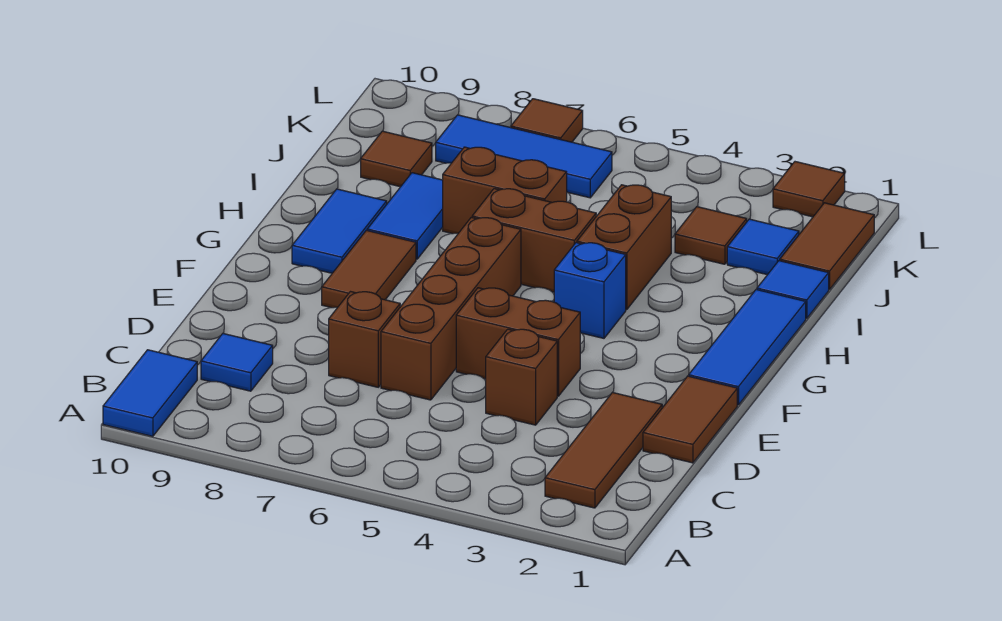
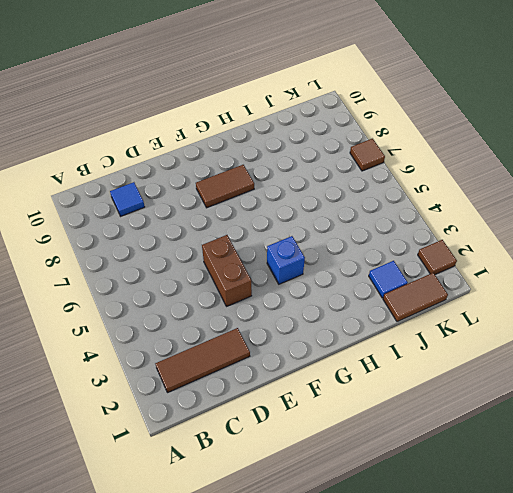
none -> blue tile A10:B10 level 1
none -> brown tile D1:E1 level 1
none -> brown brick D4 level 1

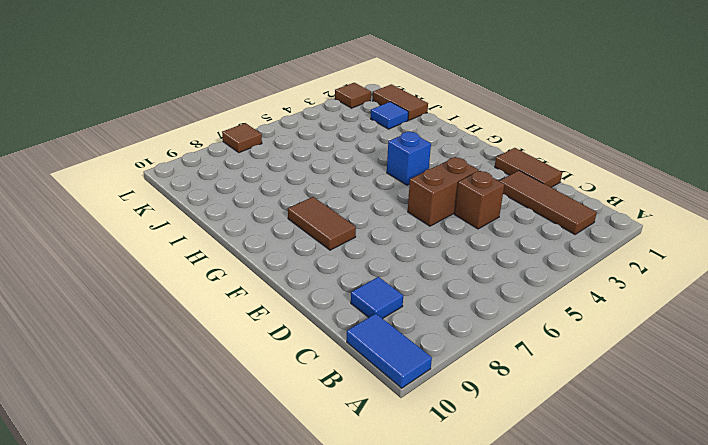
none -> brown brick D6:G6 level 1
none -> brown brick D7 level 1
none -> blue tile F1:H1 level 1

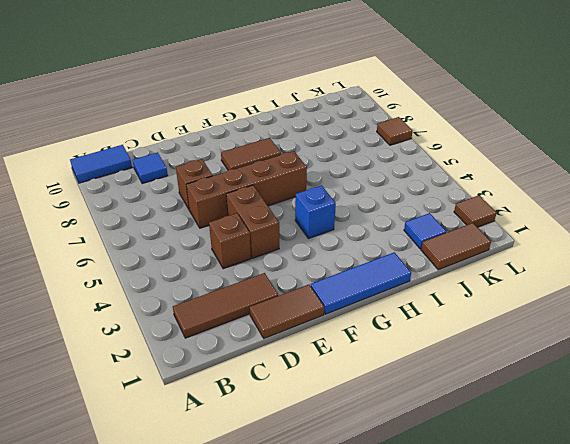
none -> blue tile G9:H9 level 1
none -> brown brick H4:I4 level 1
none -> brown brick H5:H6 level 1

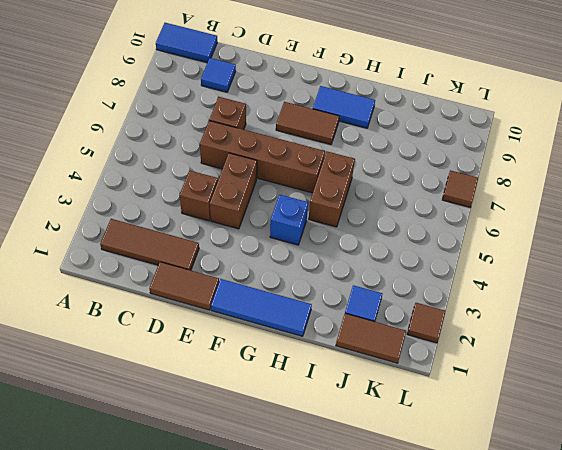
none -> brown brick H4:I4 level 1
none -> blue tile H8:I8 level 1
none -> blue tile I1 level 1

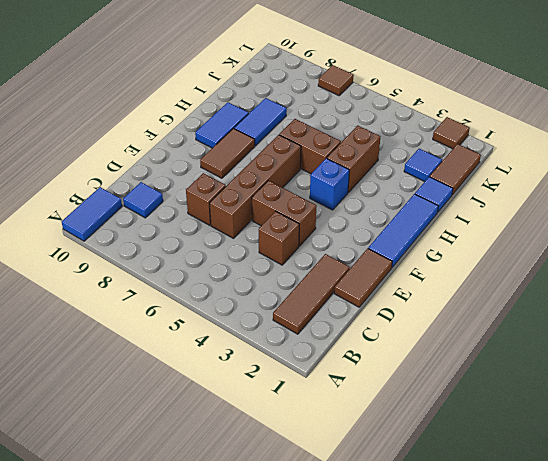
none -> brown brick I6:I7 level 1
none -> brown tile J3 level 1
none -> brown tile J9 level 1

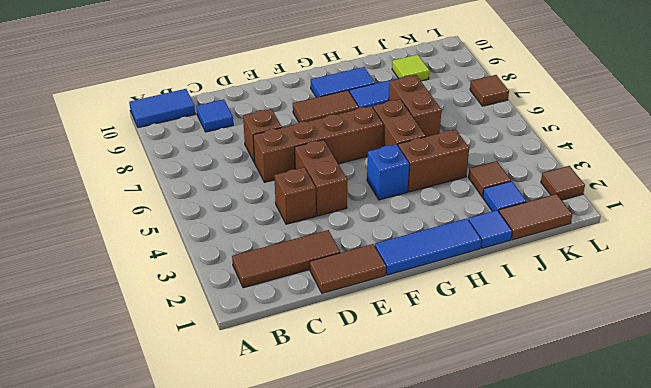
lime tile J9 level 1 -> brown tile J9 level 1
none -> blue tile K6:K8 level 1

